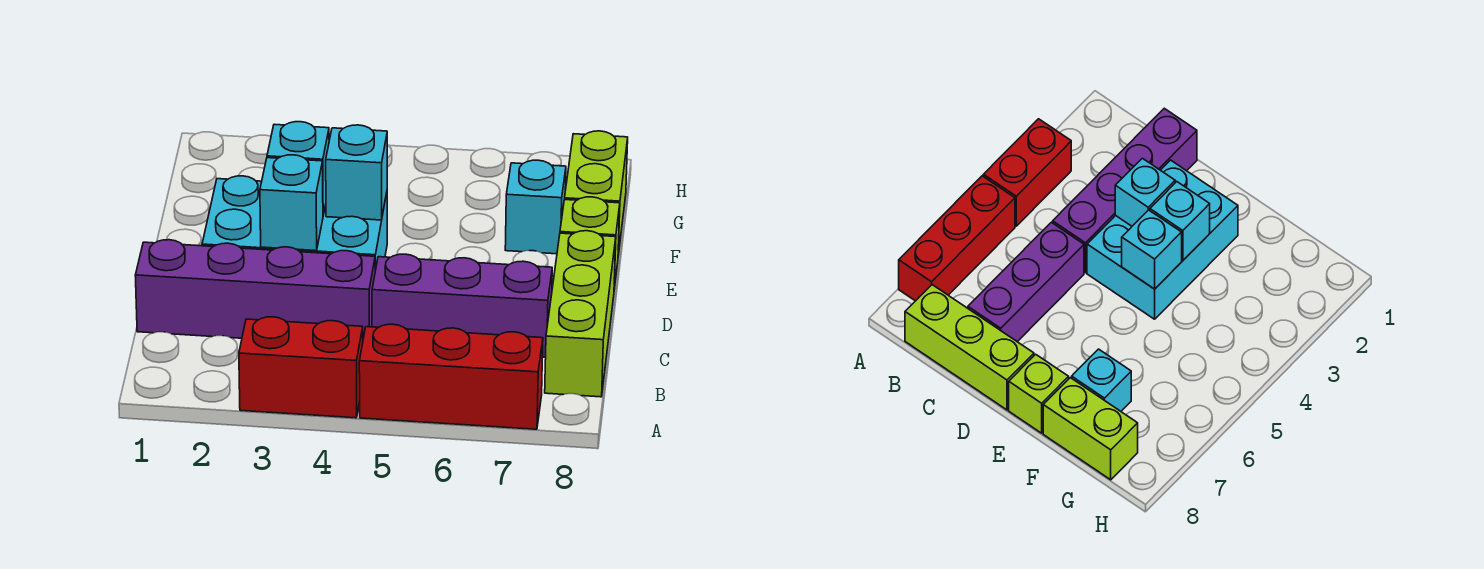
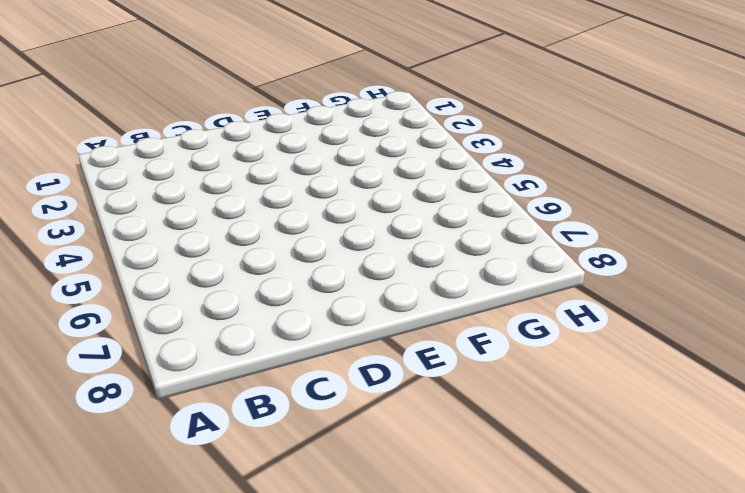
none -> red brick A3:A4 level 1
none -> red brick A5:A7 level 1
none -> lime brick B8:D8 level 1

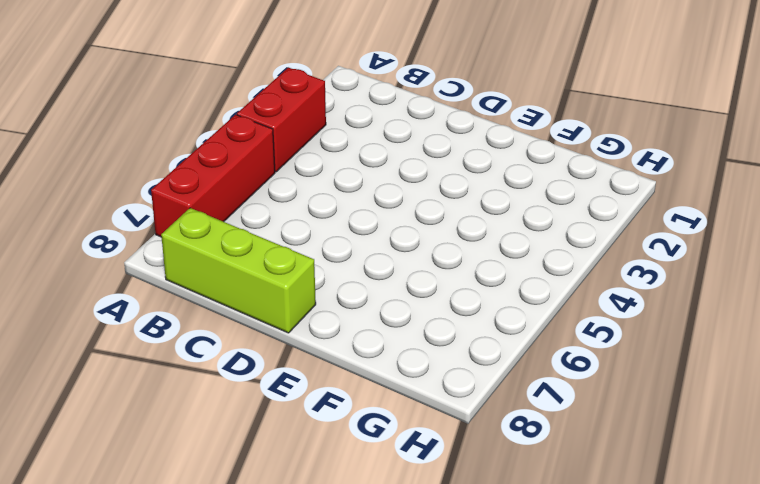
none -> purple brick C1:C4 level 1
none -> purple brick C5:C7 level 1
none -> cyan brick D2:E4 level 1

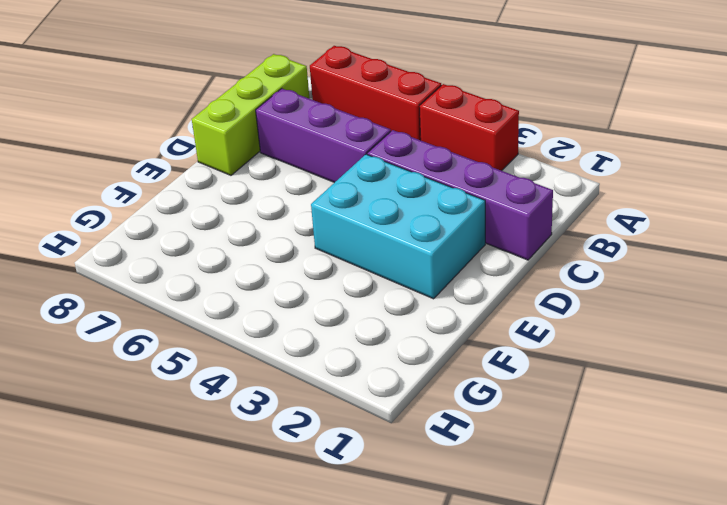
none -> lime brick E8 level 1
none -> cyan brick F7 level 1
none -> lime brick F8:G8 level 1

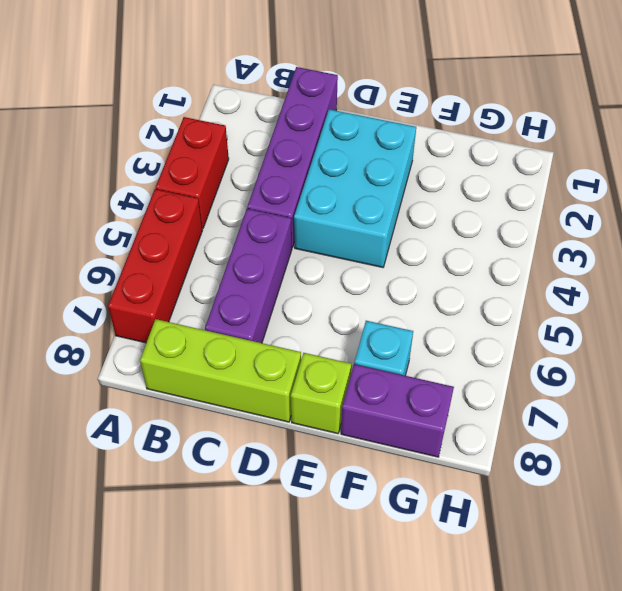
purple brick F8:G8 level 1 -> lime brick F8:G8 level 1
none -> cyan brick D3 level 2
none -> cyan brick E3 level 2
none -> cyan brick E4 level 2

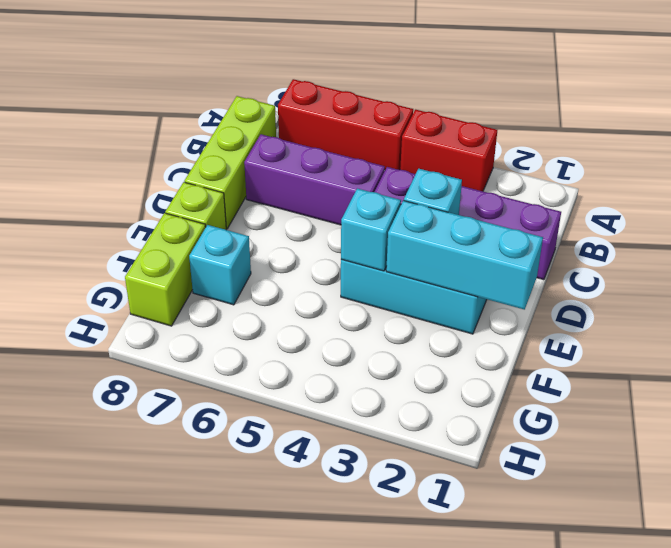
cyan brick E1:E3 level 2 -> cyan brick E3 level 2

